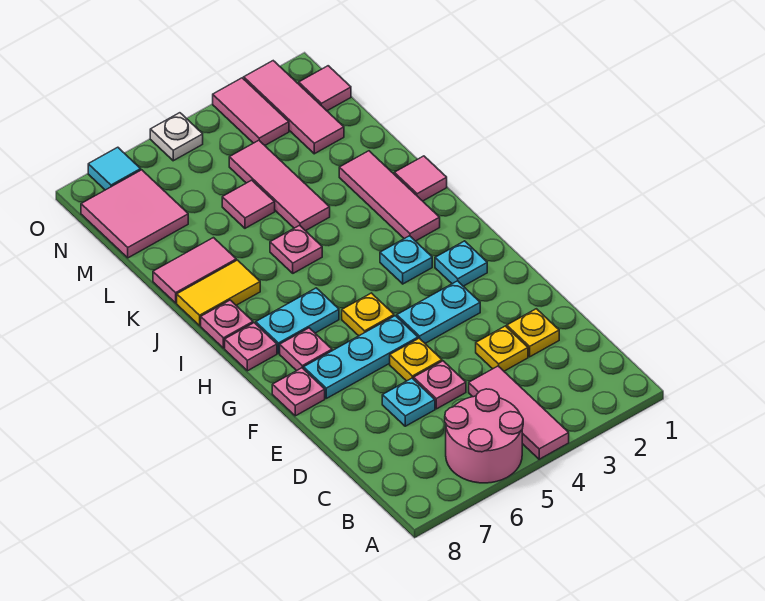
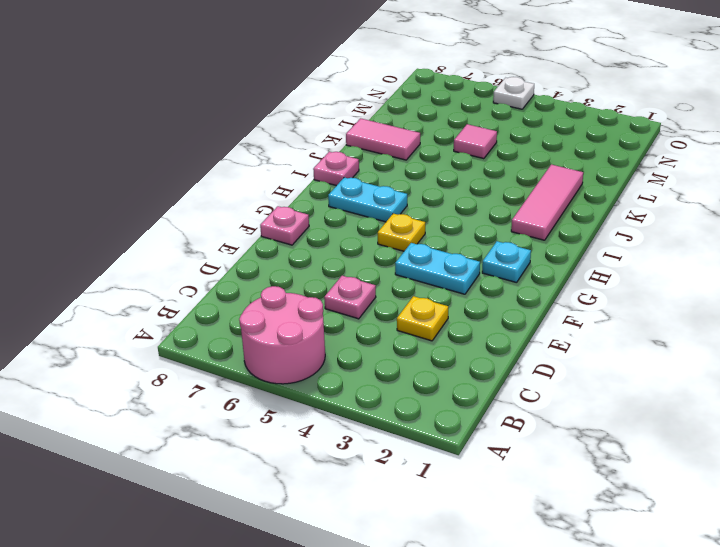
none -> pink tile A4:C4 level 1
none -> yellow plate D2 level 1
none -> cyan plate D6 level 1
none -> yellow plate E5 level 1

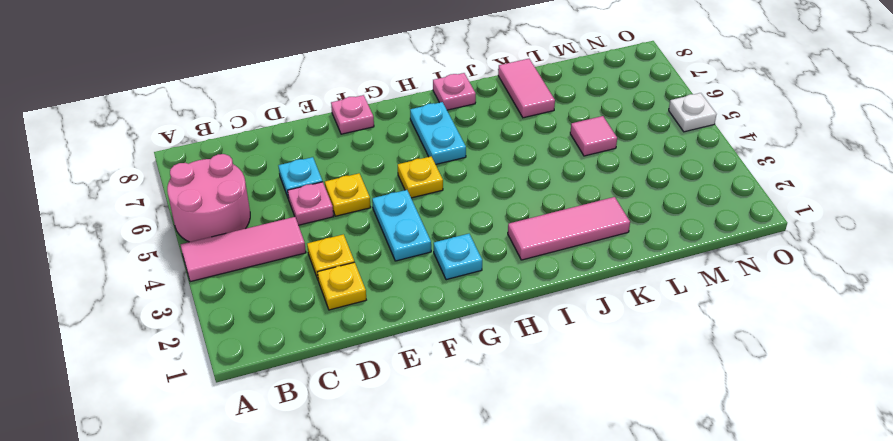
none -> cyan plate F5:F7 level 1
none -> pink plate G7 level 1
none -> cyan plate H3 level 1
none -> pink plate H8 level 1

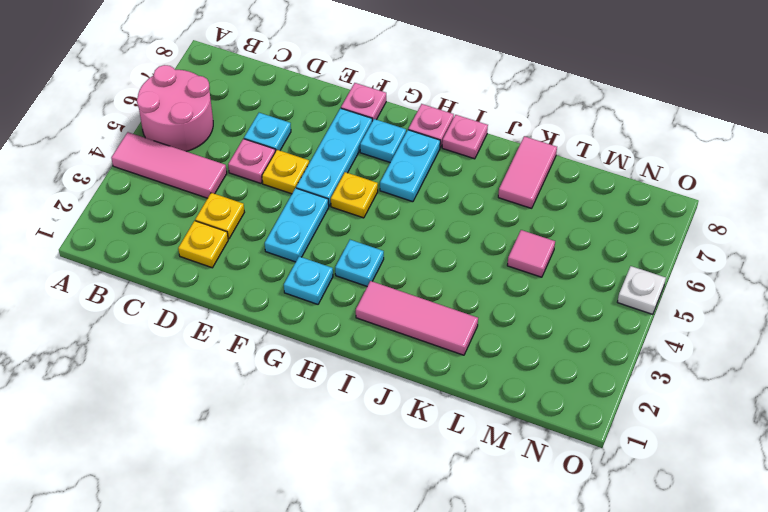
cyan plate G7 level 1 -> pink plate G7 level 1
none -> pink tile J1 level 1
none -> pink plate J5 level 1
none -> yellow tile J7:J8 level 1
none -> pink tile K4:M4 level 1

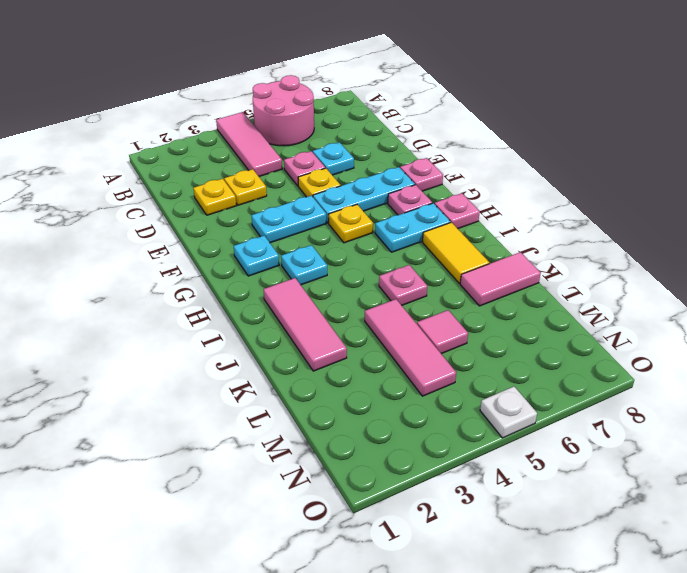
yellow tile I7:J7 level 1 -> yellow tile J7:J8 level 1
none -> pink plate I8 level 1
none -> pink tile J1 level 1
none -> pink tile M2:O2 level 1
none -> pink tile M7:N8 level 1

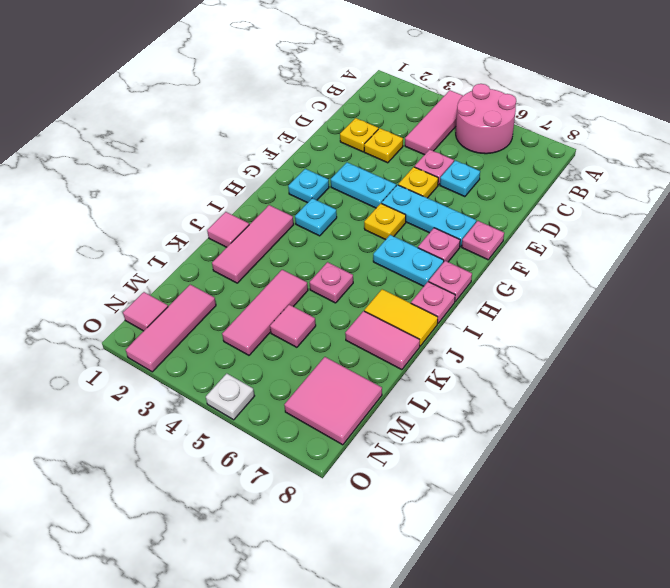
none -> pink tile N3:O3 level 1
none -> cyan tile O7 level 1

